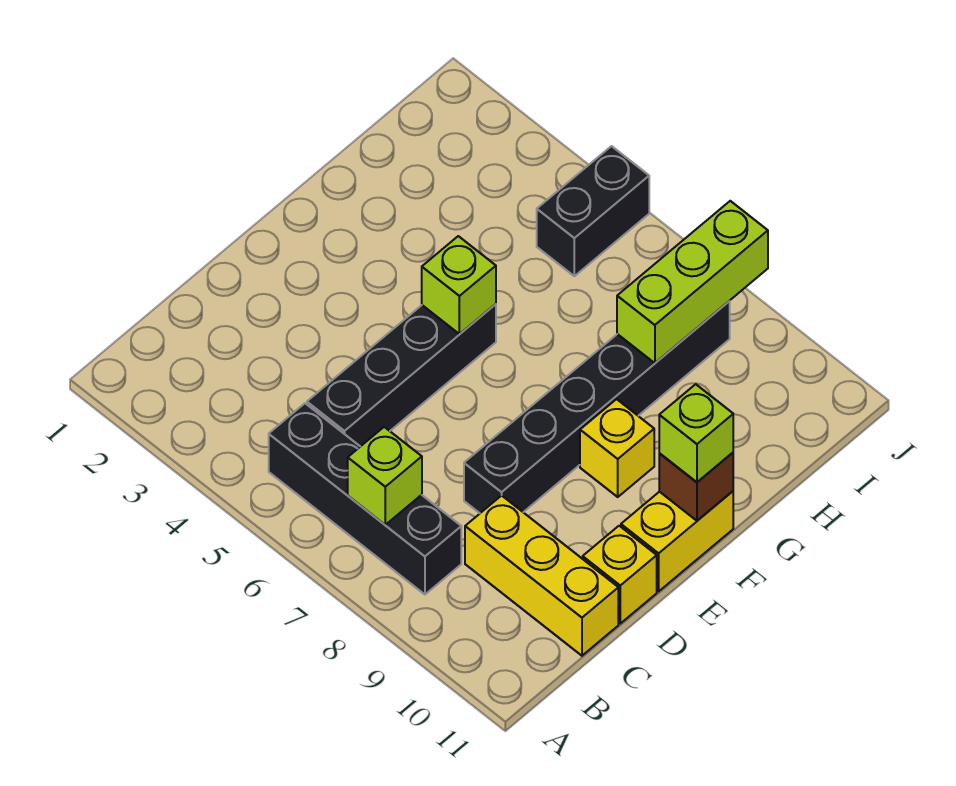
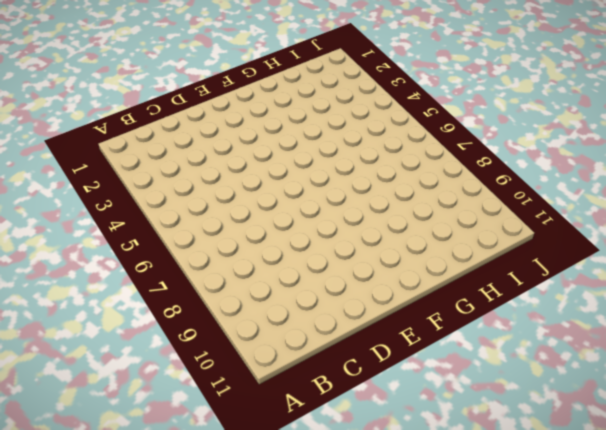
none -> black brick B5:B8 level 1
none -> black brick C5:F5 level 1
none -> yellow brick C9:C11 level 1

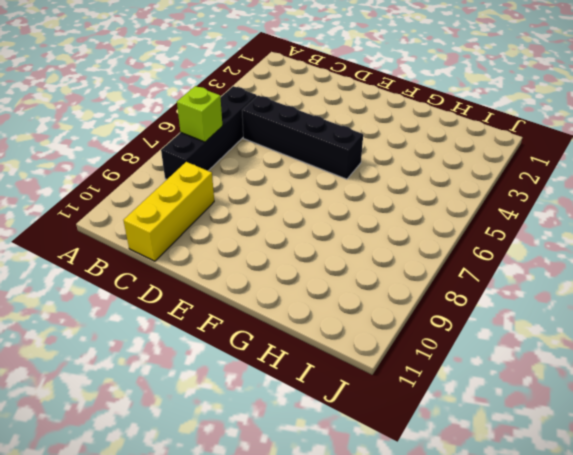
none -> black brick D8:I8 level 1
none -> yellow brick D11 level 1
none -> yellow brick E11:F11 level 1

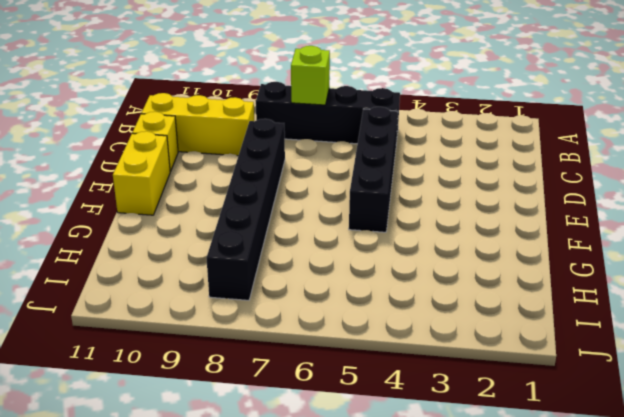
none -> yellow brick F9 level 1
none -> black brick I5:J5 level 1
none -> lime brick F5 level 2

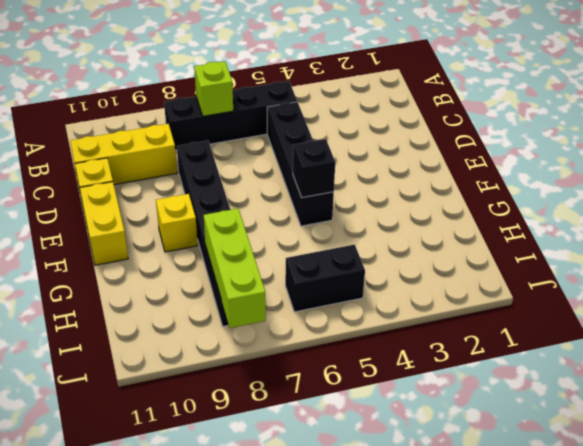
black brick F5 level 2 -> lime brick F5 level 2
black brick I5:I6 level 1 -> black brick I5:J5 level 1
none -> brown brick F11 level 2
none -> lime brick F11 level 3

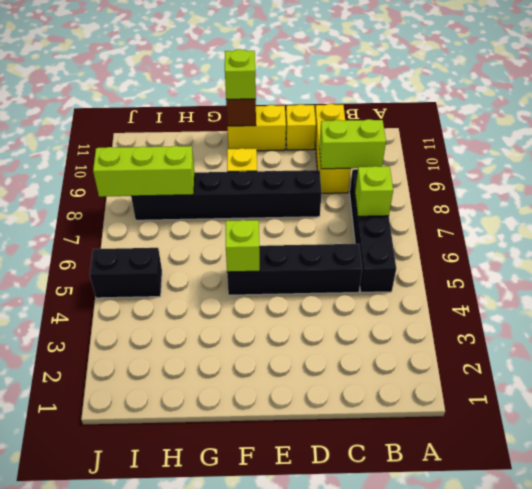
lime brick B9:C9 level 2 -> none

